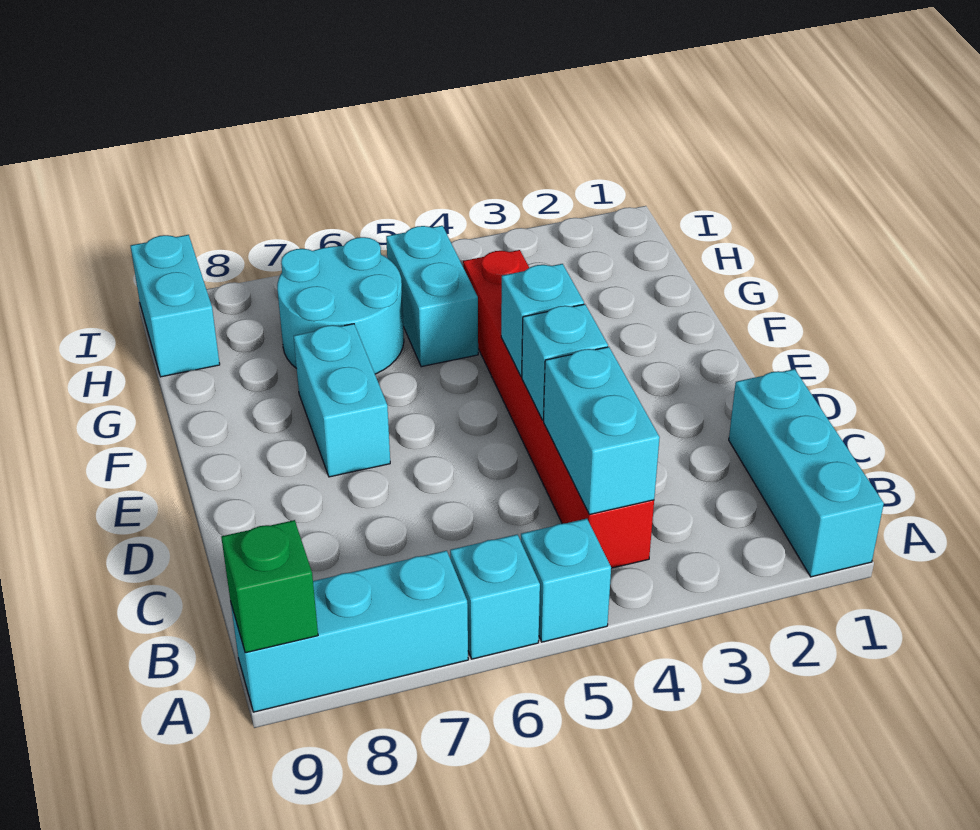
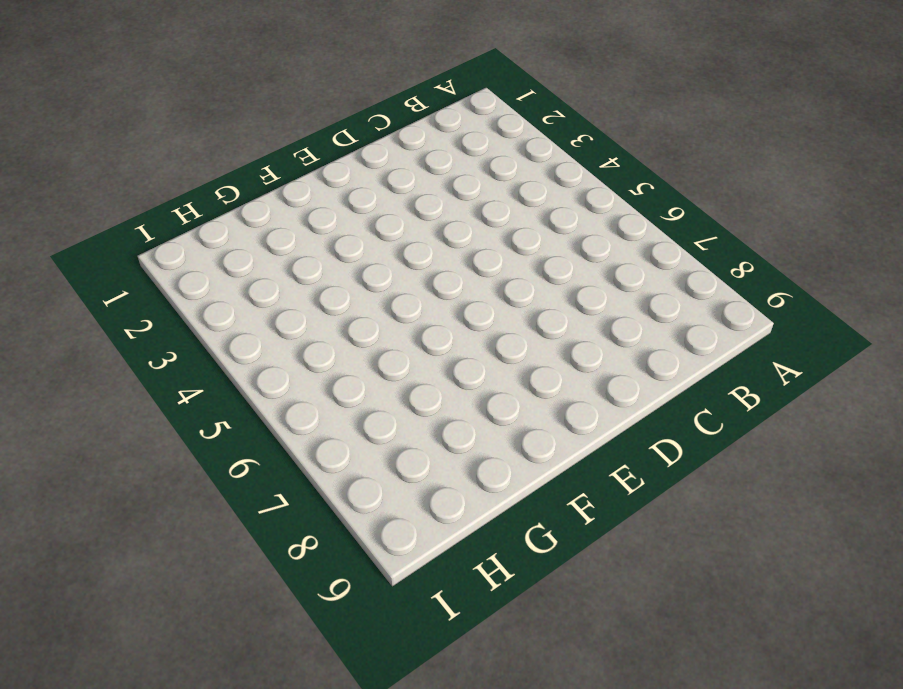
none -> cyan brick A1:C1 level 1
none -> cyan brick A5 level 1
none -> cyan brick A6 level 1

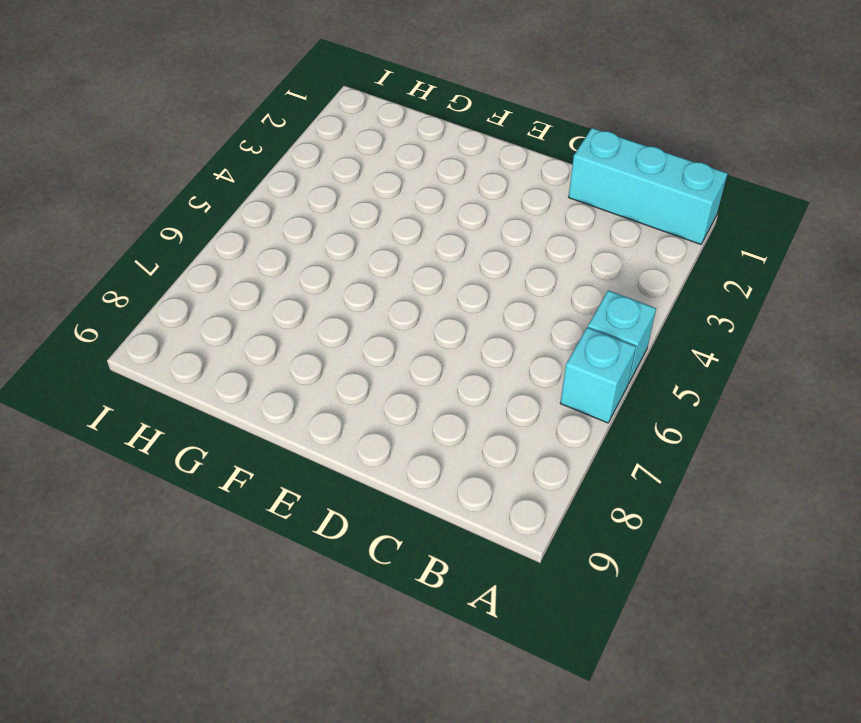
none -> cyan brick A7:A9 level 1
none -> red brick B4:G4 level 1
none -> cyan brick E7:F7 level 1

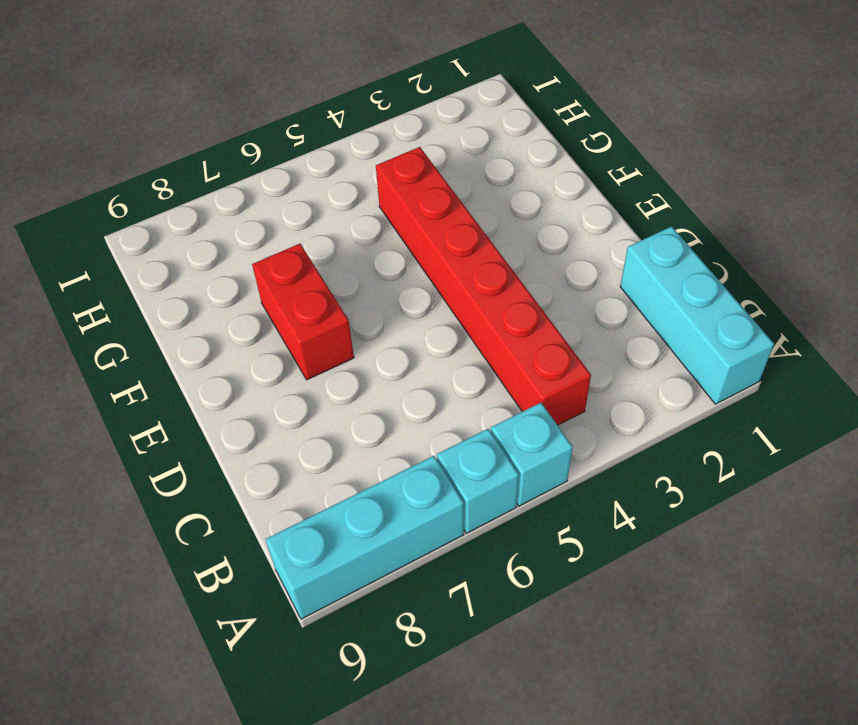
red brick E7:F7 level 1 -> cyan brick E7:F7 level 1
none -> cyan brick G5:H5 level 1
none -> cyan round brick G6:H7 level 1
none -> cyan brick H9:I9 level 1

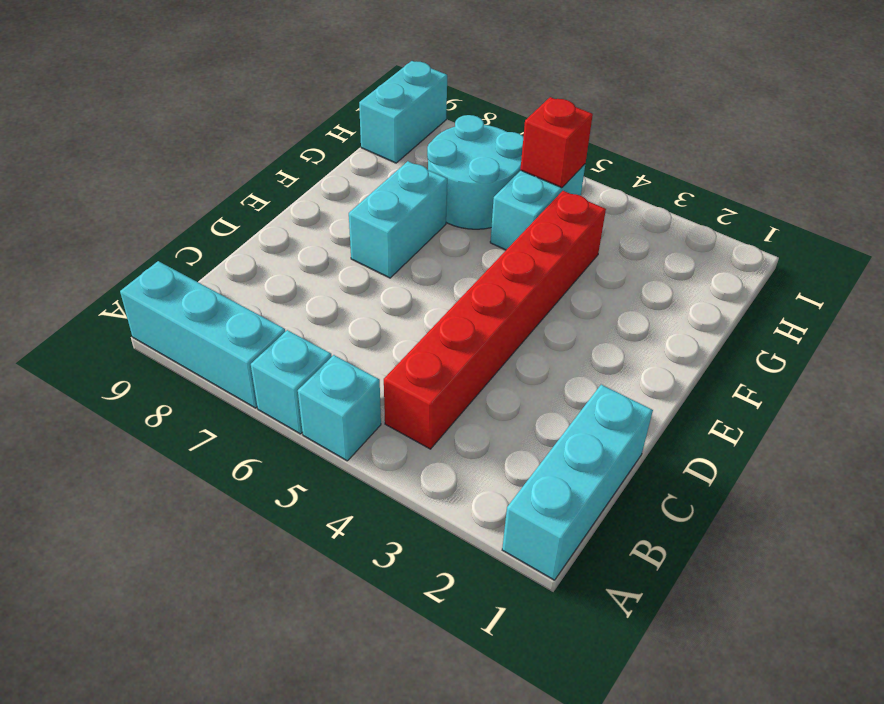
red brick H5 level 2 -> none
none -> green brick A9 level 2
none -> cyan brick B4:C4 level 2
none -> cyan brick D4 level 2

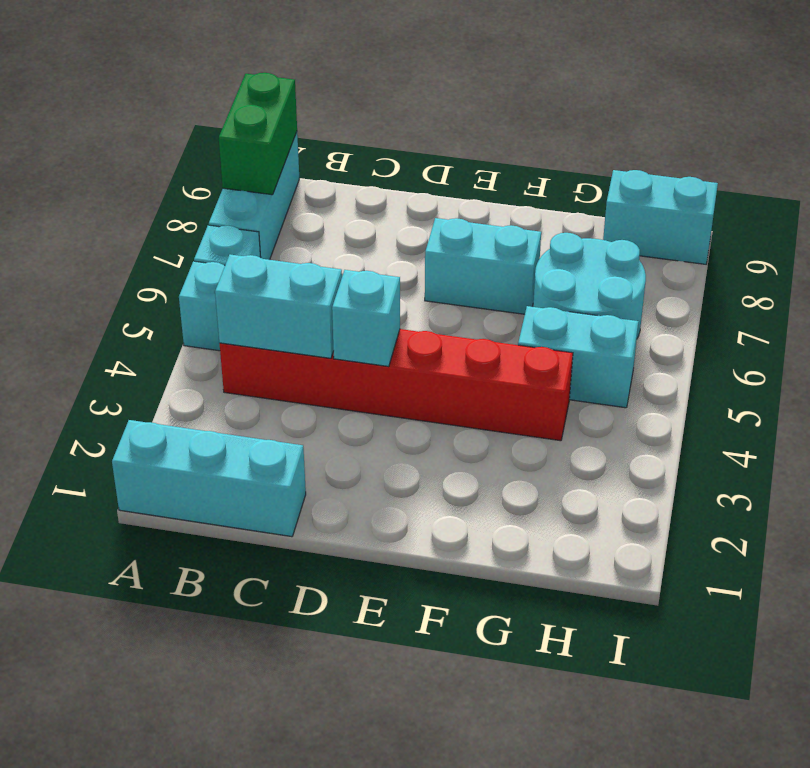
green brick A8:A9 level 2 -> green brick A9 level 2
none -> cyan brick E4 level 2

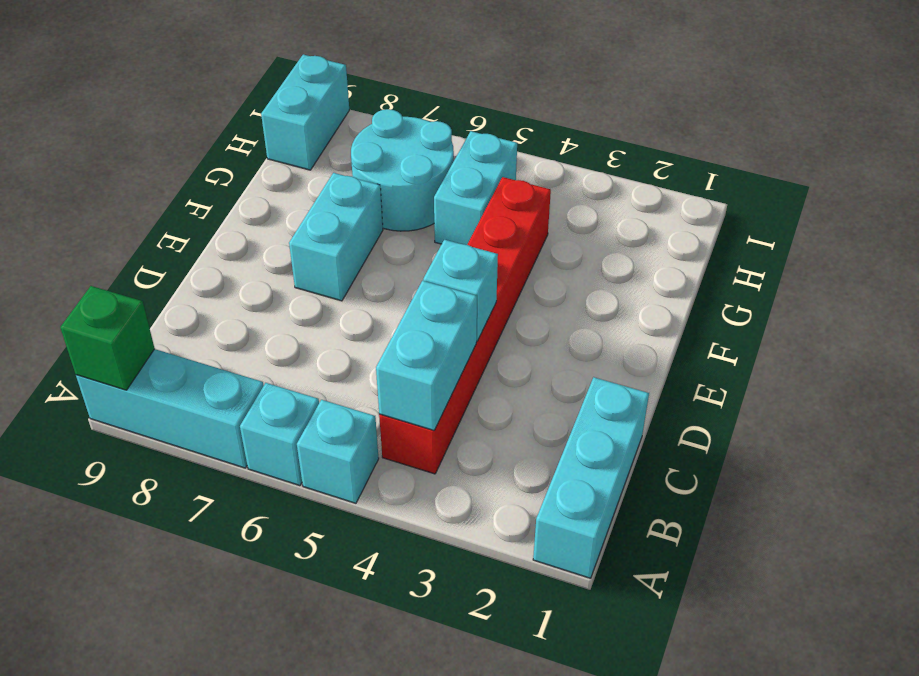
none -> cyan brick E4 level 2

